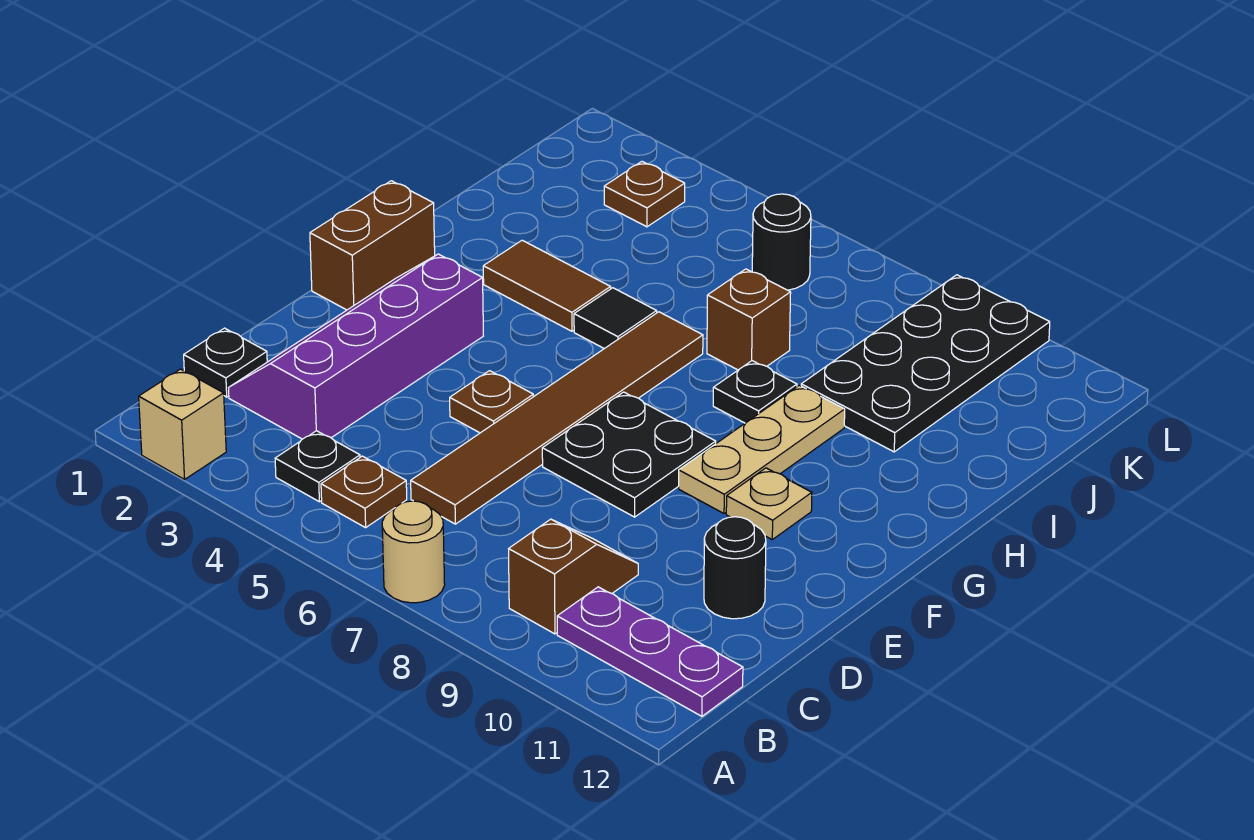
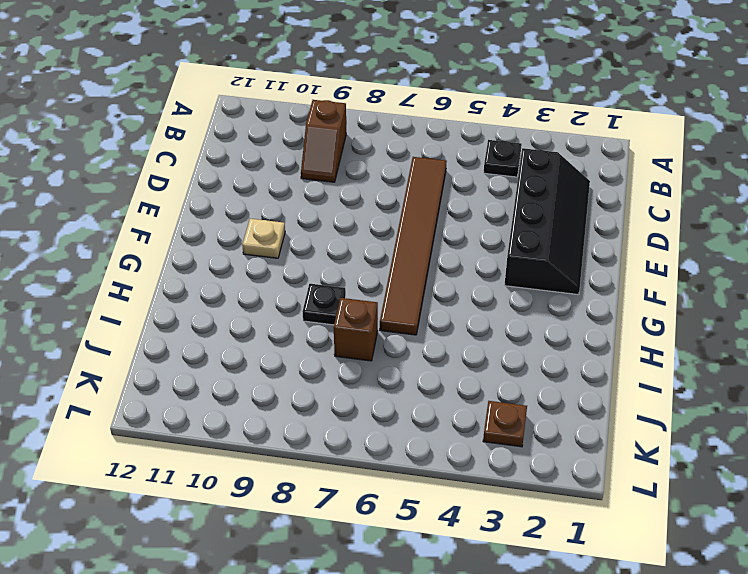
black slope C2:F3 level 1 top 3 -> purple slope C2:F3 level 1 top 3
none -> tan brick A2 level 1
none -> tan round brick A7 level 1
none -> brown plate B5 level 1

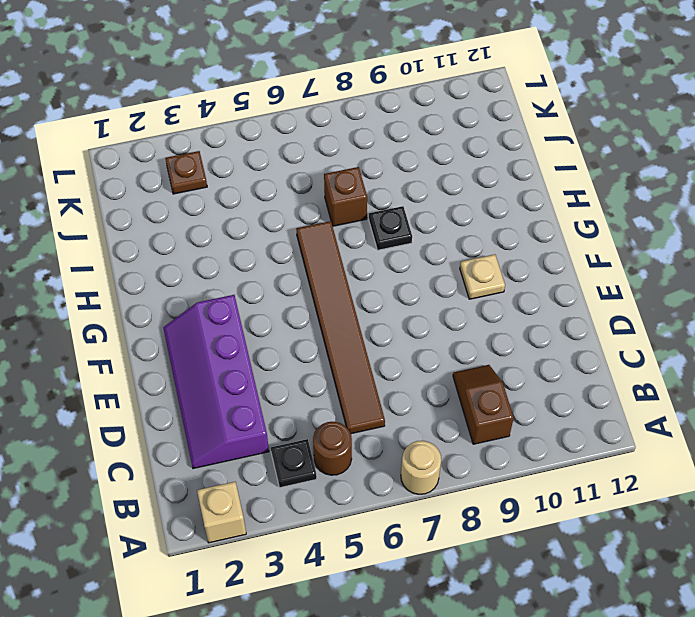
brown round brick B5 level 1 -> brown plate B5 level 1
none -> purple plate B10:B12 level 1
none -> black plate C1 level 1
none -> black round brick D11 level 1

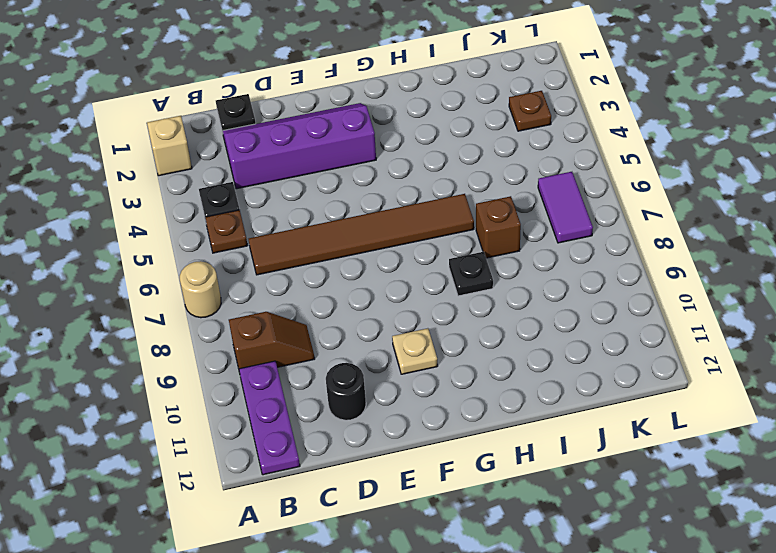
purple tile K6:K7 level 1 -> black round brick K6 level 1
none -> brown plate E5 level 1
none -> black plate E7:F8 level 1
none -> brown brick F1:G1 level 1

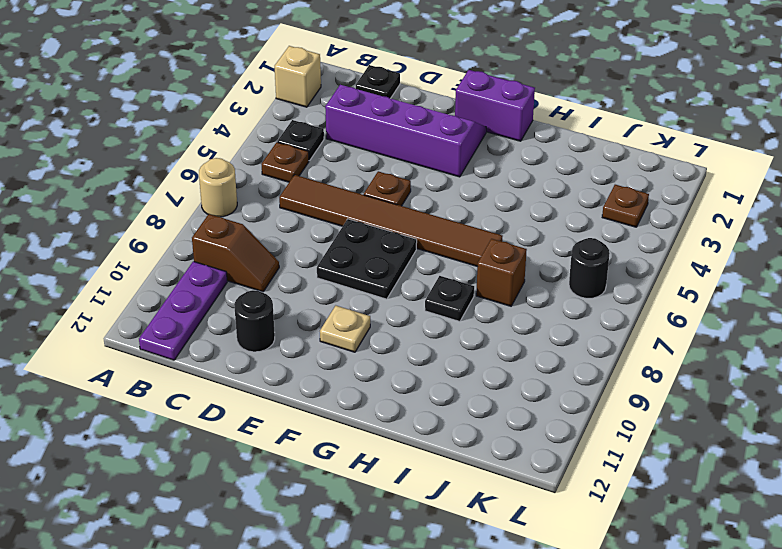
purple brick F1:G1 level 1 -> brown brick F1:G1 level 1
none -> tan plate F9:H9 level 1
none -> brown tile H3:H4 level 1
none -> black tile H5 level 1

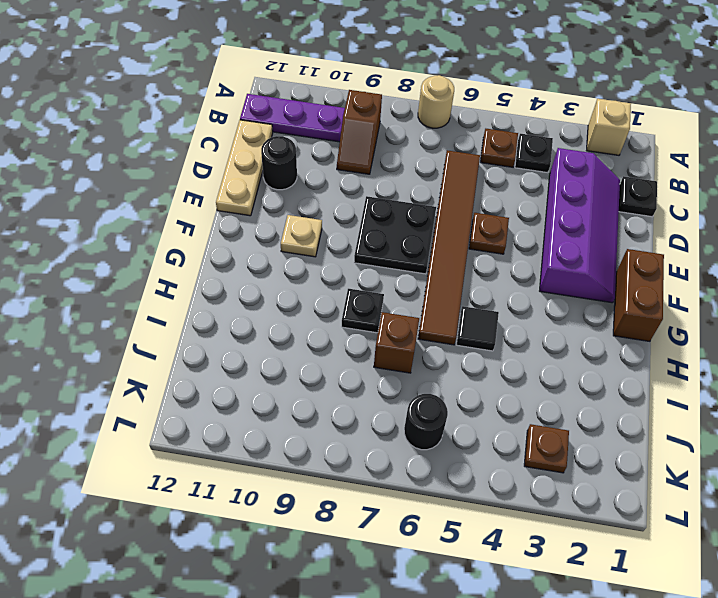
tan plate C12:E12 level 1 -> tan plate F9:H9 level 1
none -> brown tile H3:H4 level 1
none -> black plate I9:L10 level 1

